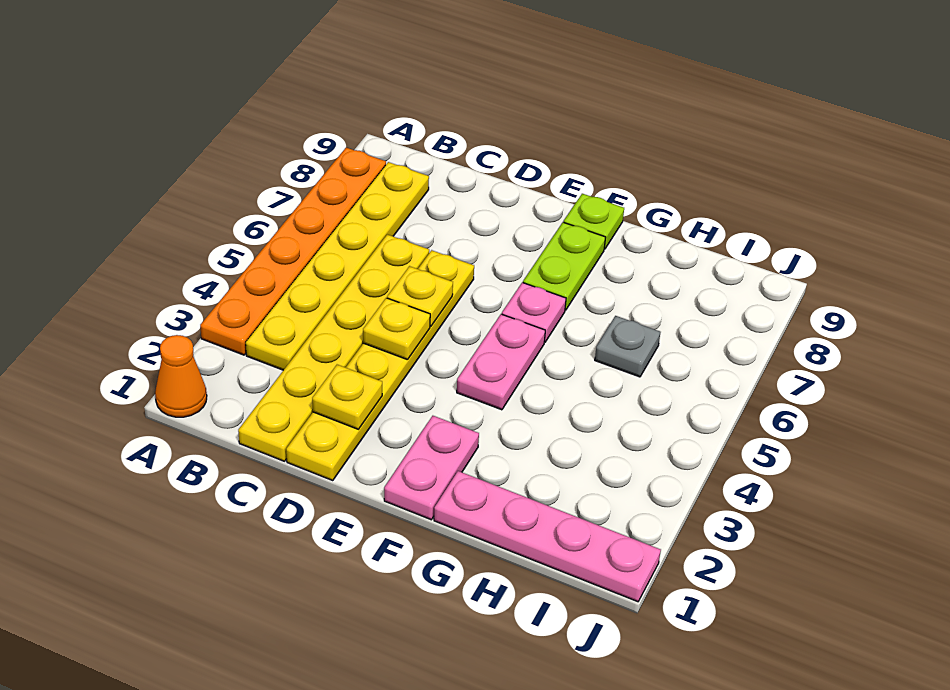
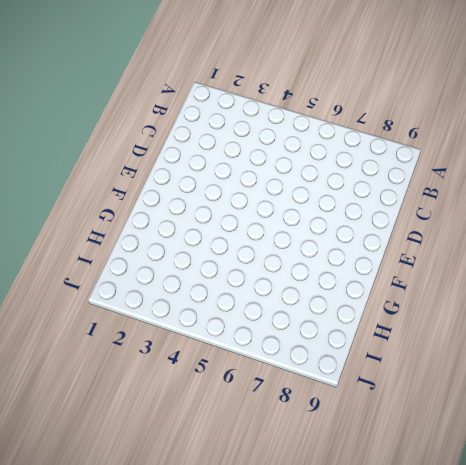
none -> orange cone A1 level 1
none -> orange plate A3:A8 level 1
none -> yellow plate B3:B8 level 1

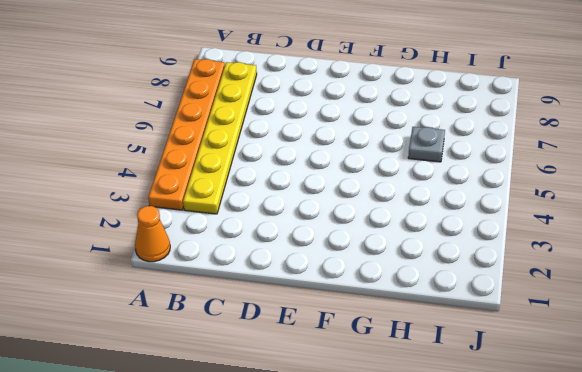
none -> yellow plate C1:C6 level 1
none -> yellow plate D1:D6 level 1
none -> pink plate F1:F2 level 1

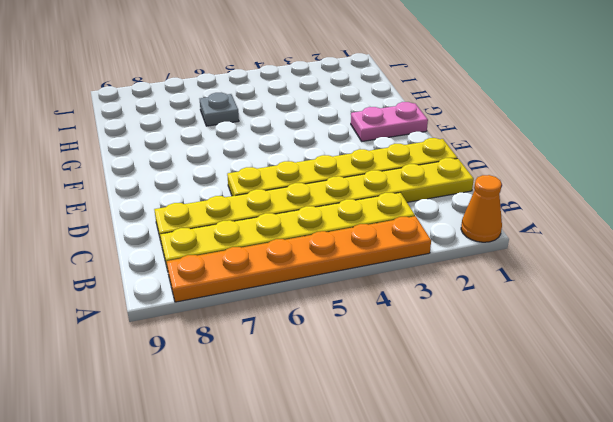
yellow plate C1:C8 level 1 -> yellow plate C1:C6 level 1
none -> pink plate F4:F5 level 1
none -> pink plate F6 level 1
none -> lime plate F7:F8 level 1

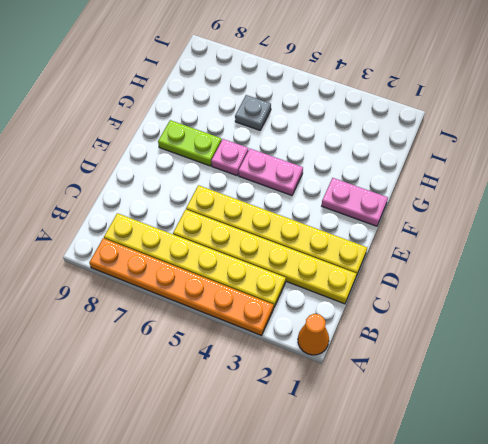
none -> lime plate F9 level 1
none -> pink plate G1:J1 level 1
none -> yellow plate D2 level 2

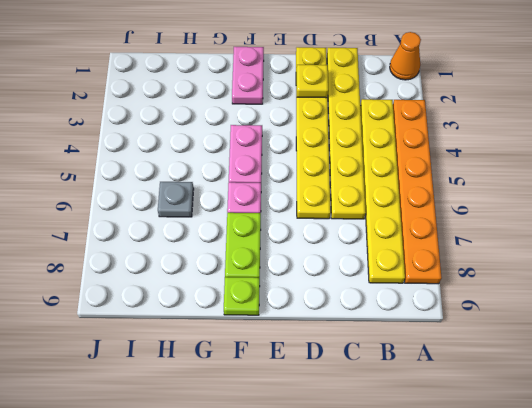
none -> pink plate G1:J1 level 1
none -> yellow plate D4 level 2
none -> yellow plate D5 level 2

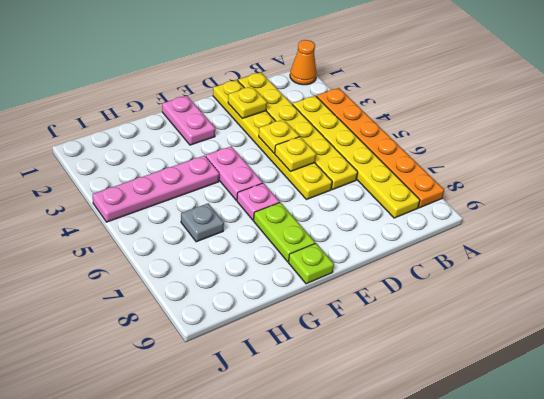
pink plate G4:J4 level 1 -> pink plate G1:J1 level 1

